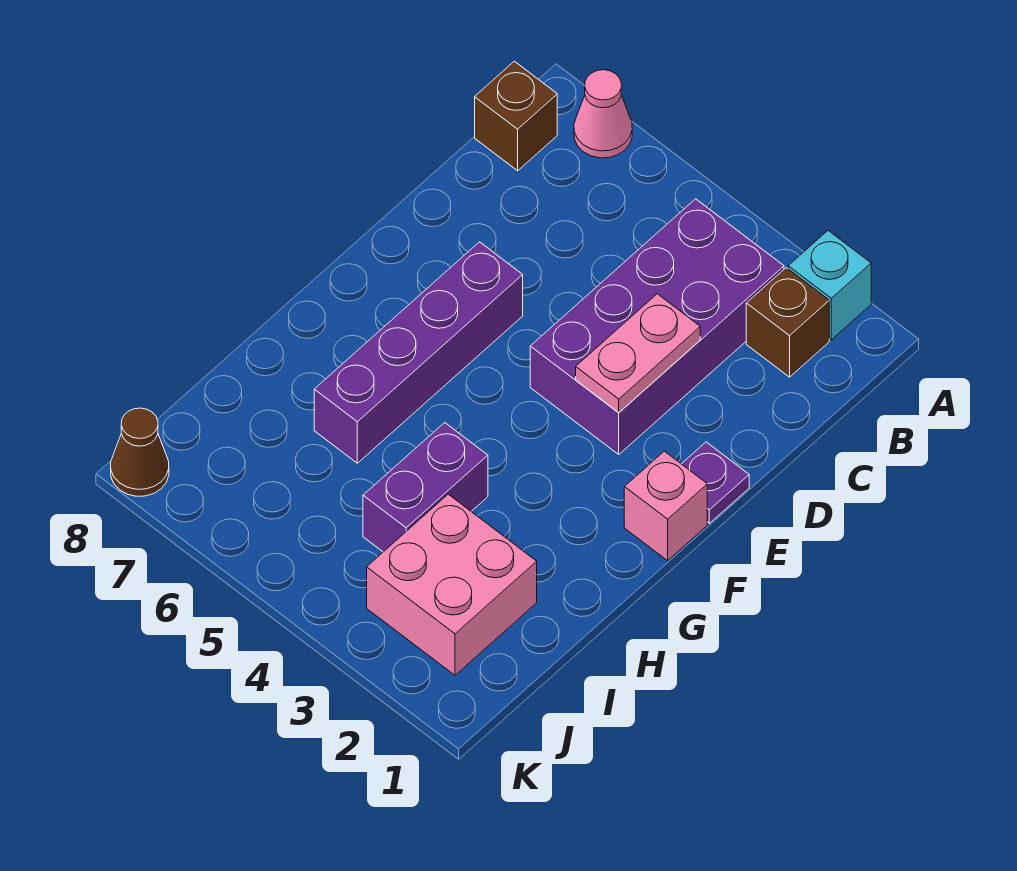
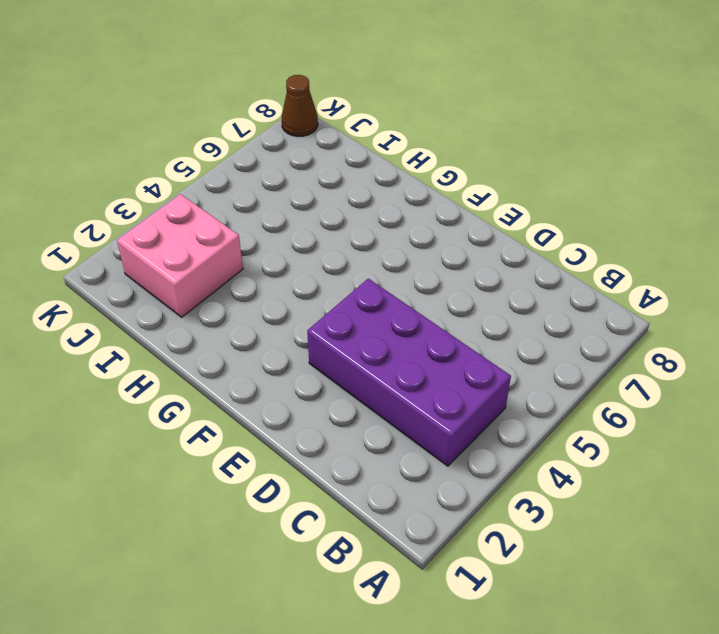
none -> cyan brick A2 level 1
none -> pink cone A7 level 1
none -> brown brick B2 level 1

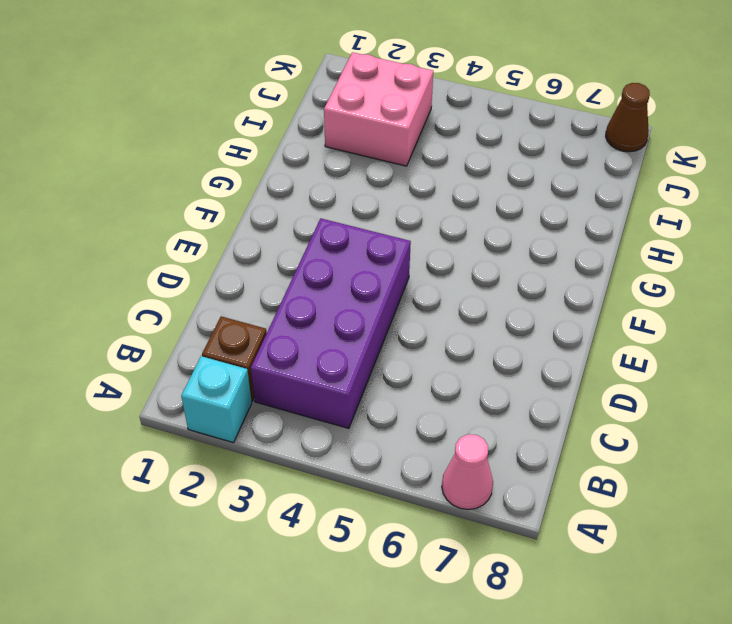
none -> brown brick B8 level 1
none -> purple plate E1 level 1
none -> purple brick E6:H6 level 1

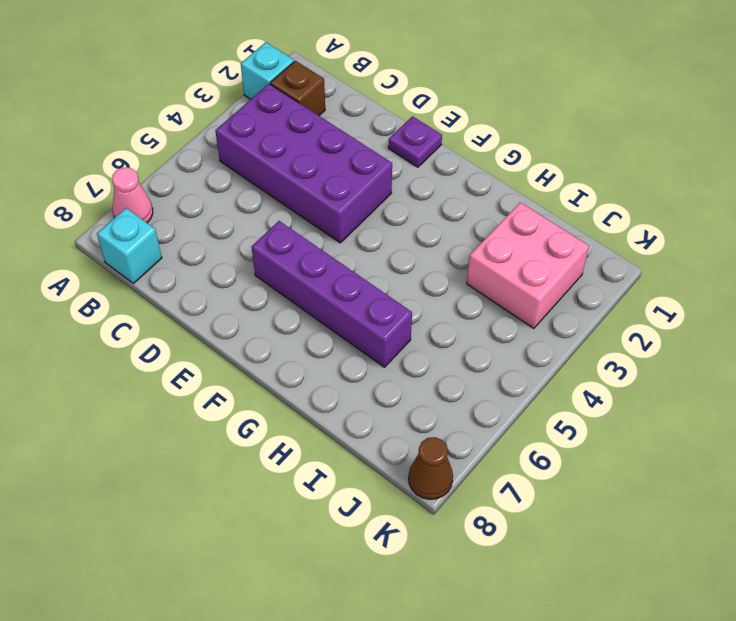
cyan brick B8 level 1 -> brown brick B8 level 1
none -> pink brick F1 level 1
none -> purple brick H4:I4 level 1
none -> pink plate D3:E3 level 2

